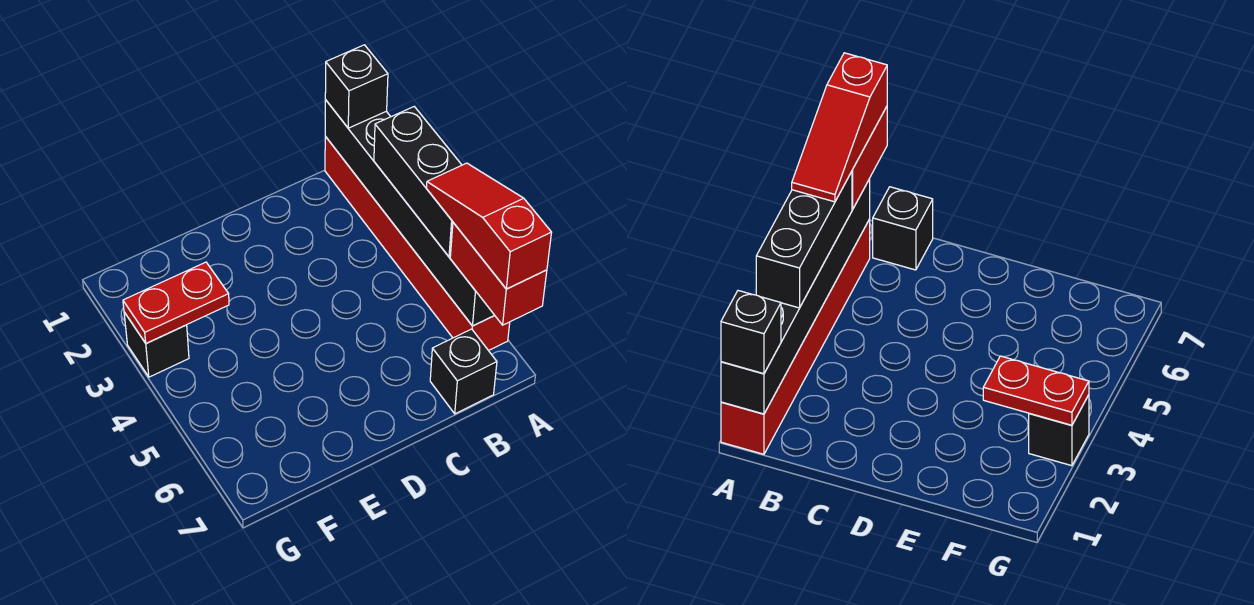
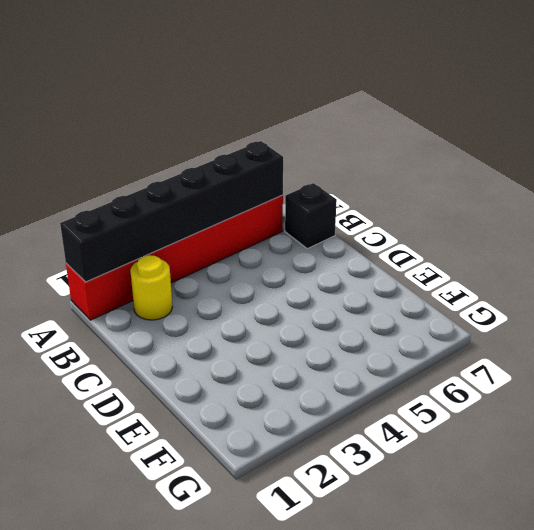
yellow round brick B2 level 1 -> none
none -> black brick G3 level 1
none -> red plate F3:G3 level 2

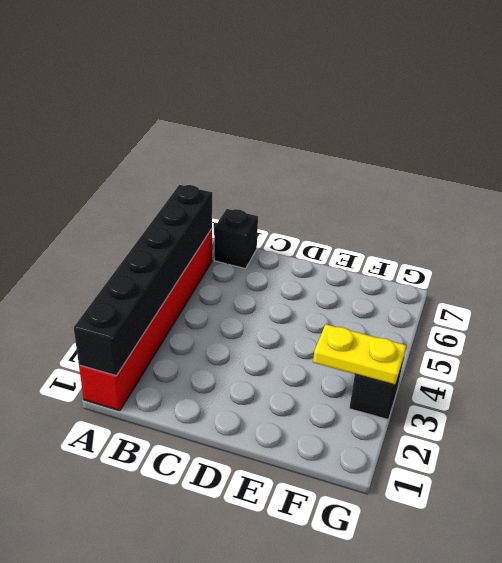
yellow plate F3:G3 level 2 -> red plate F3:G3 level 2
none -> black brick A1 level 3
none -> black brick A3:A5 level 3

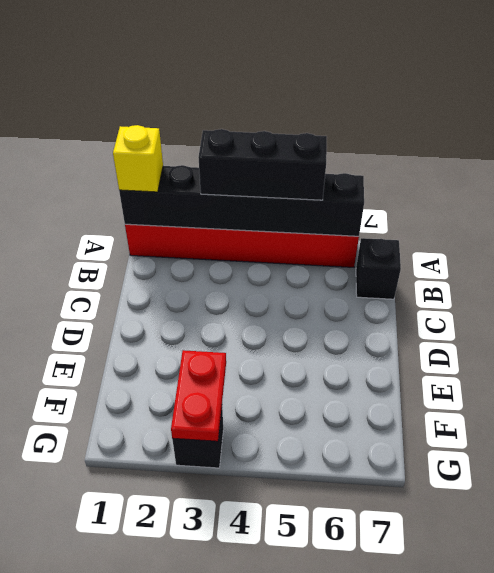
yellow brick A1 level 3 -> black brick A1 level 3
none -> red brick A6:A7 level 3
none -> red slope A5:A7 level 4 top 7

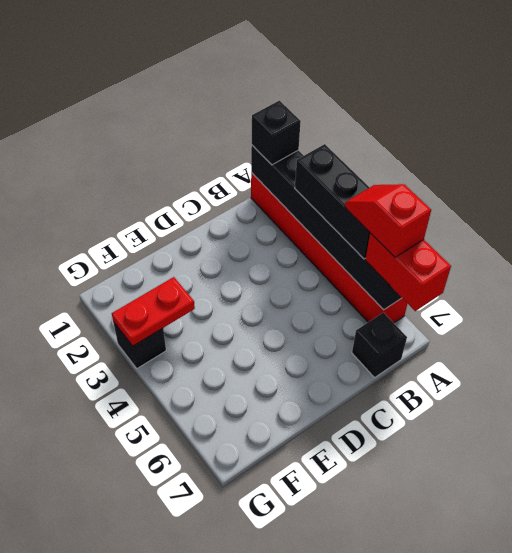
red slope A5:A6 level 4 top 6 -> red slope A5:A7 level 4 top 7

